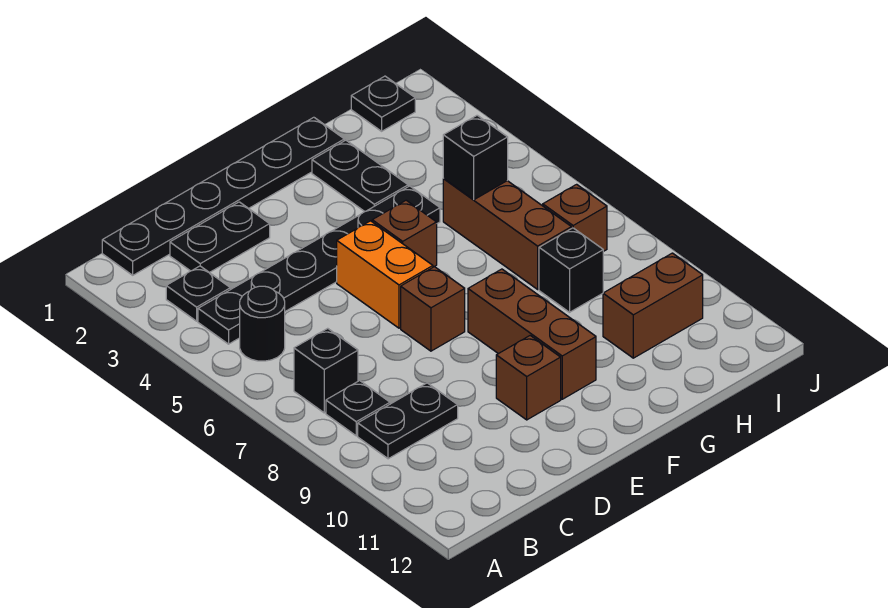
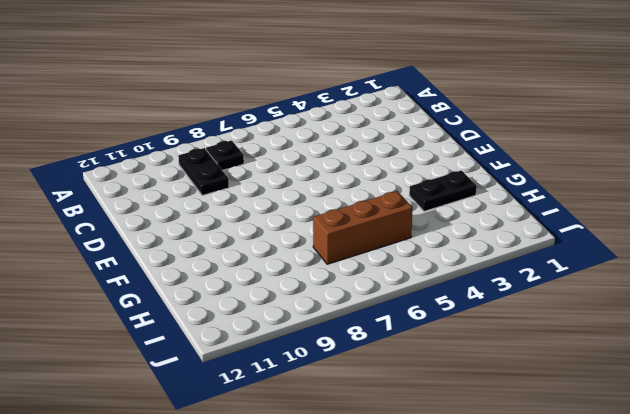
none -> black plate B1:G1 level 1
none -> black plate B3 level 1
none -> black plate B4:G4 level 1

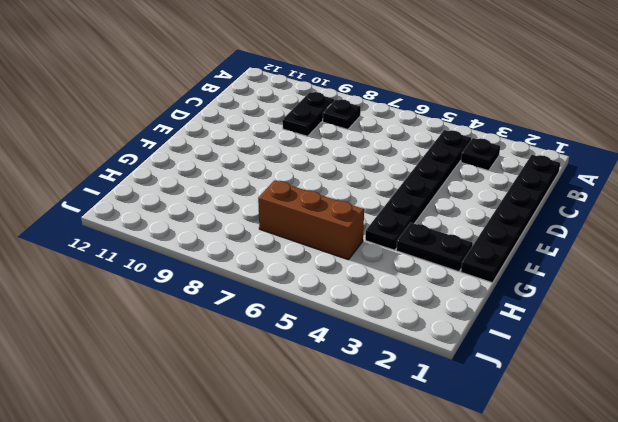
none -> black round brick B5 level 1
none -> black brick B7 level 1
none -> black plate C2:D2 level 1

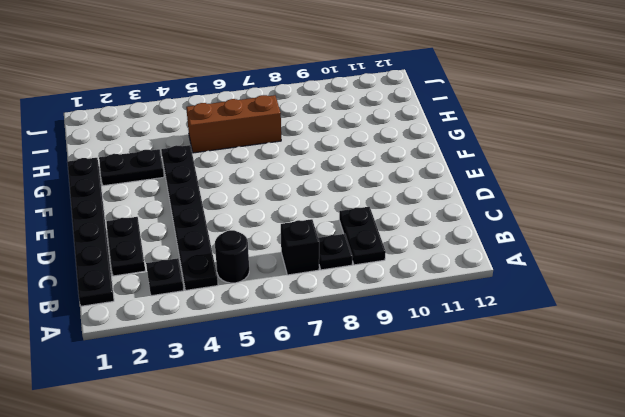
none -> orange brick E5:E6 level 1
none -> brown brick E7 level 1
none -> brown brick E10 level 1

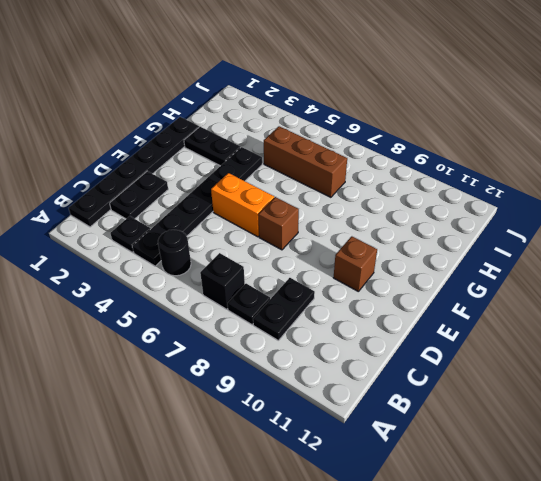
none -> brown brick F5 level 1
none -> brown brick F8:F10 level 1
none -> black brick H8 level 1

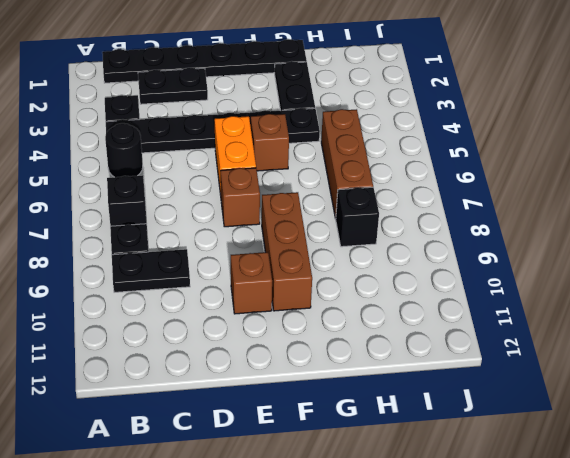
none -> brown brick H10:I10 level 1
none -> black plate I1 level 1
none -> brown brick I7 level 1

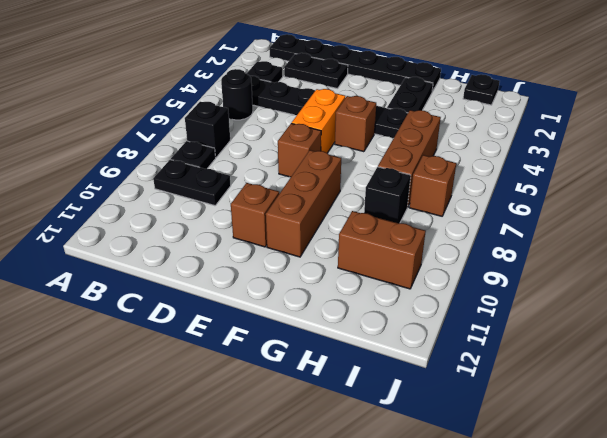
none -> black brick H5 level 2

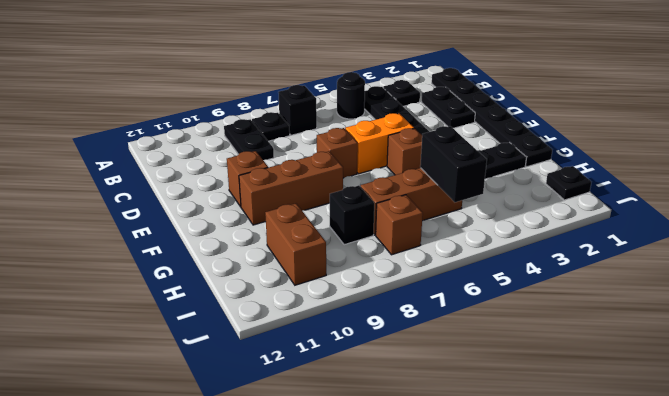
black brick H5:I5 level 2 -> black brick H5 level 2

